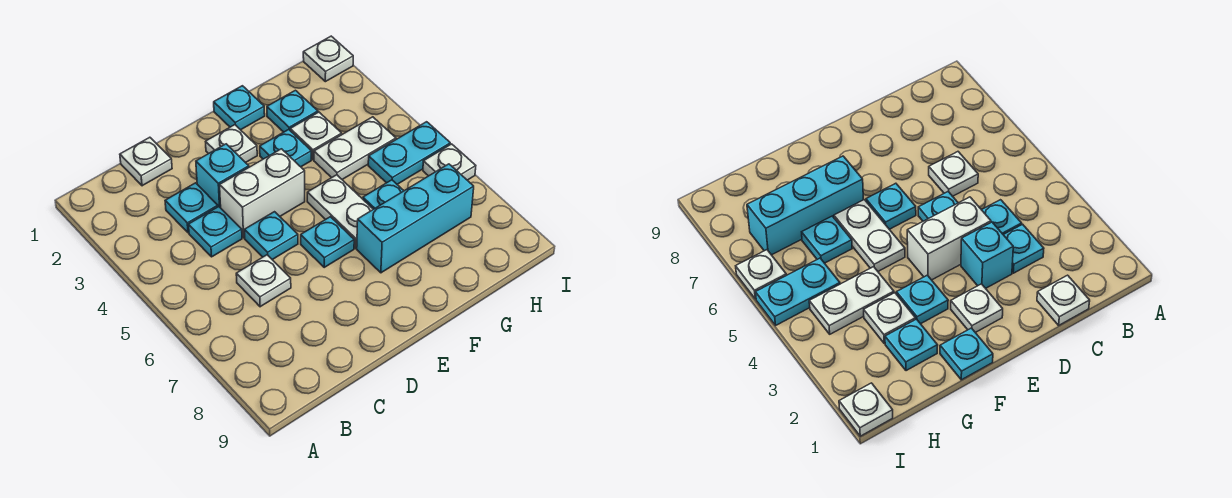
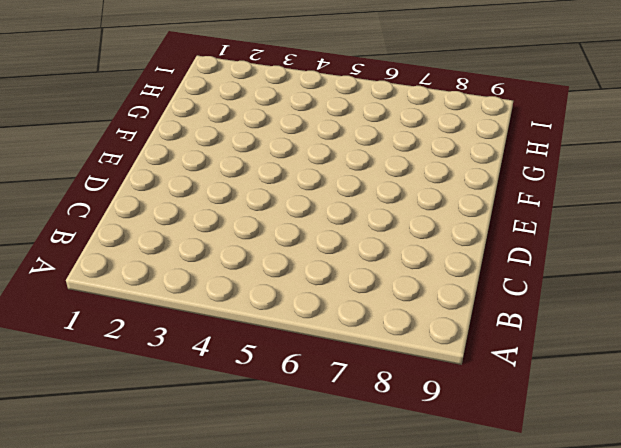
none -> white plate C1 level 1
none -> cyan plate C3 level 1
none -> cyan plate C4 level 1

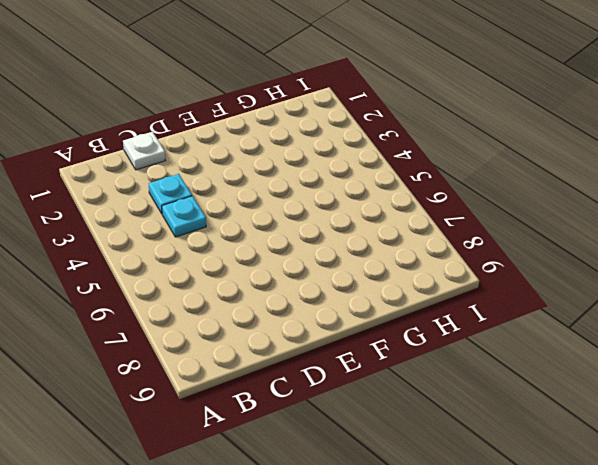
none -> white plate C6 level 1
none -> cyan brick D3 level 1
none -> white brick D4:E4 level 1

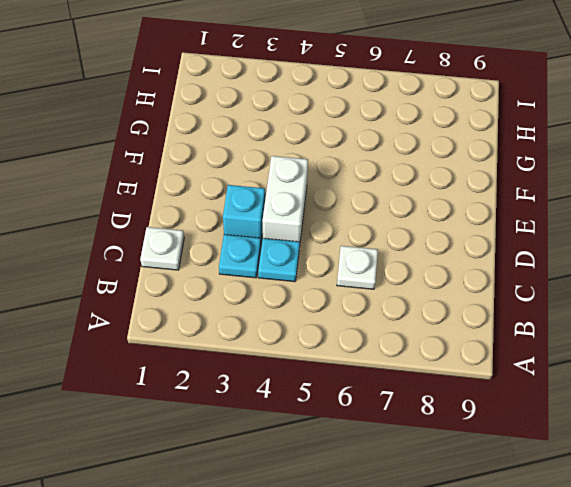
none -> cyan plate D5 level 1
none -> white plate E2 level 1
none -> cyan plate E6 level 1

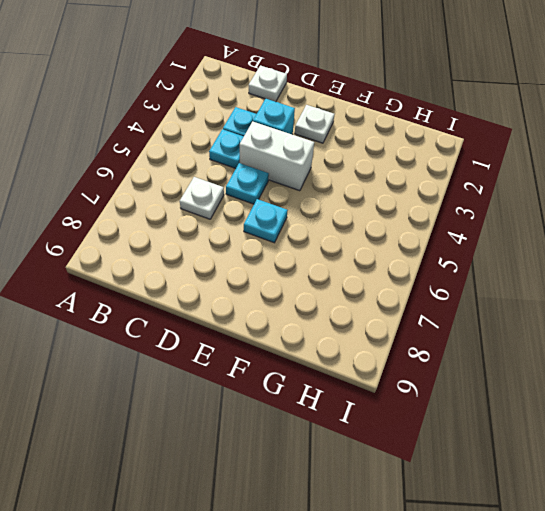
none -> cyan plate F1 level 1
none -> cyan plate F3 level 1
none -> white plate F5:F6 level 1

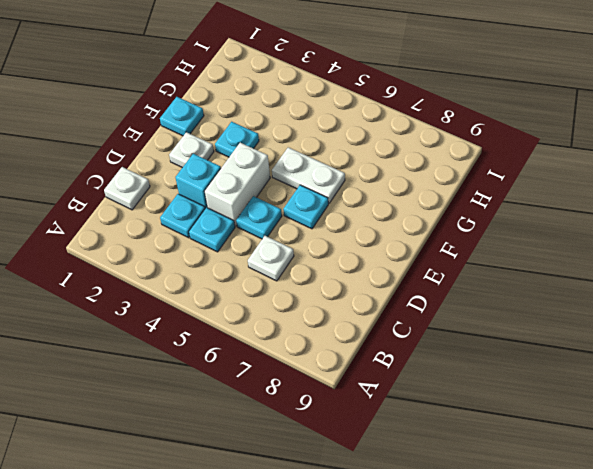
none -> cyan brick F7:H7 level 1
none -> cyan plate G2 level 1
none -> white plate G3 level 1

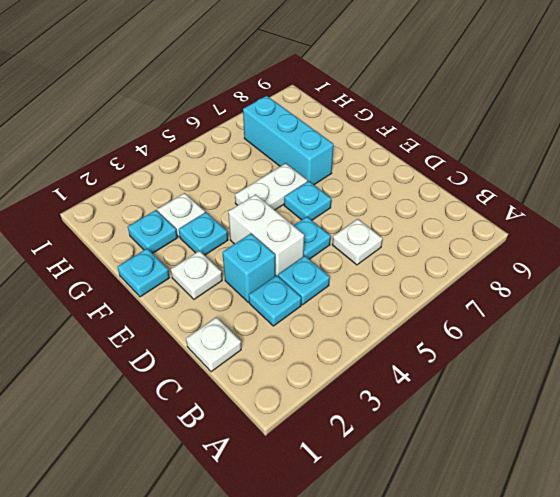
none -> white plate G4:H4 level 1
none -> cyan plate G6 level 1
none -> cyan plate H5:I5 level 1

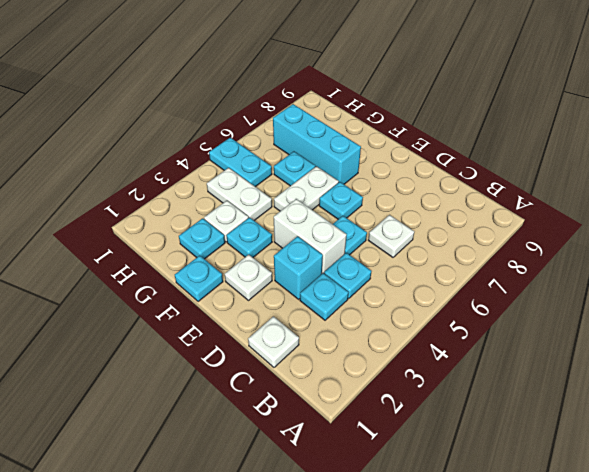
none -> white plate I1 level 1
none -> white plate I6 level 1

